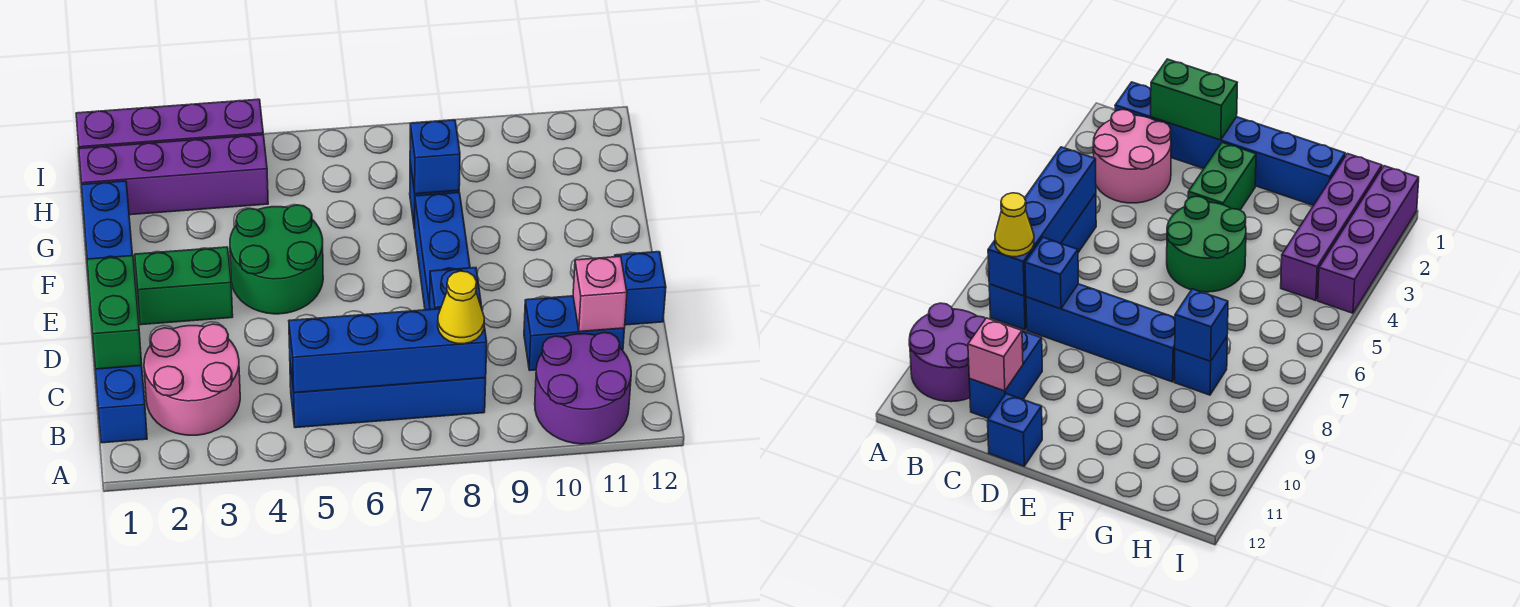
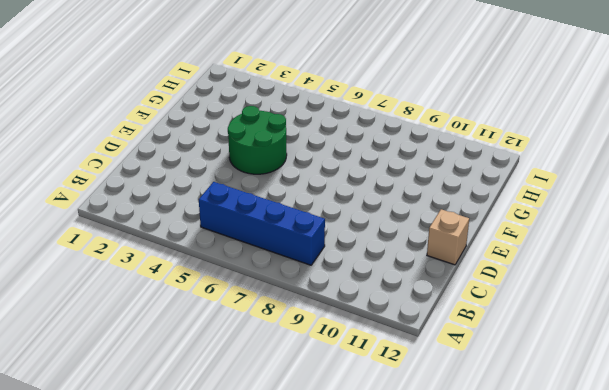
tan brick D12 level 1 -> blue brick D12 level 1
none -> purple round brick A10:B11 level 1
none -> blue brick B1:G1 level 1
none -> pink round brick B2:C3 level 1

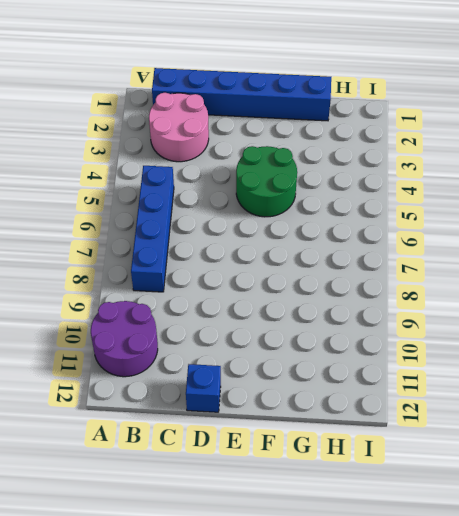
none -> blue brick C8:F8 level 1
none -> blue brick C10:C11 level 1
none -> green brick E2:E3 level 1

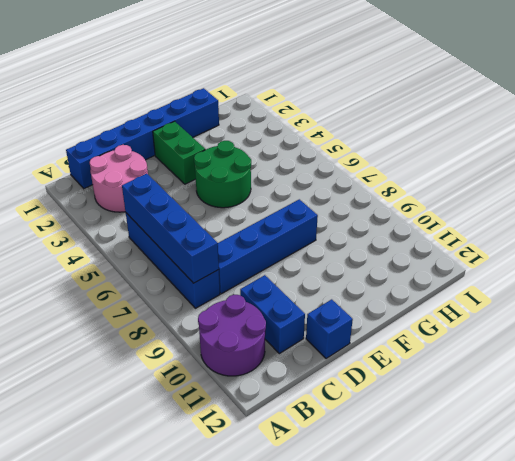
none -> blue brick G8 level 1
none -> purple brick H1:H4 level 1
none -> purple brick I1:I4 level 1

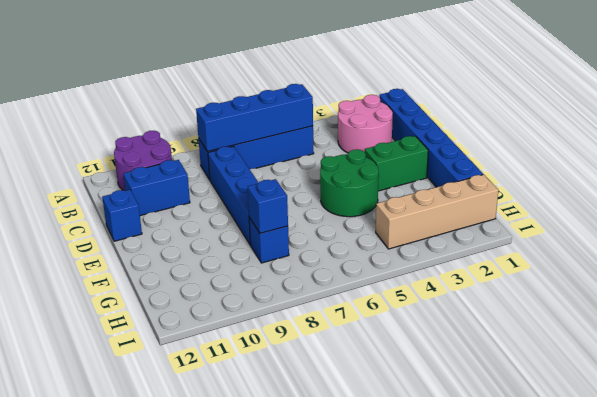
tan brick H1:H4 level 1 -> purple brick H1:H4 level 1
none -> purple brick I1:I4 level 1
none -> green brick C1:D1 level 2
none -> blue brick C8 level 2

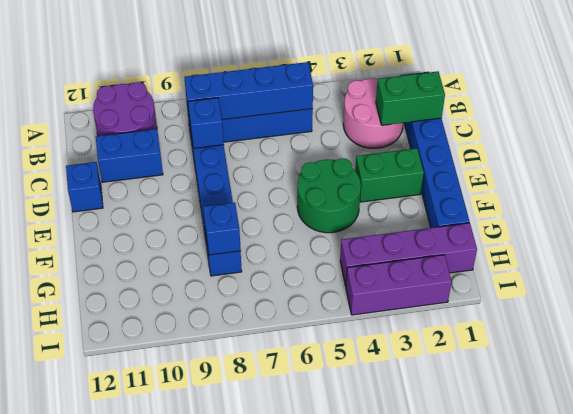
green brick C1:C2 level 2 -> green brick C1:D1 level 2
purple brick I2:I4 level 1 -> purple brick I1:I4 level 1
none -> pink brick C11 level 2
none -> yellow cone B8 level 3

